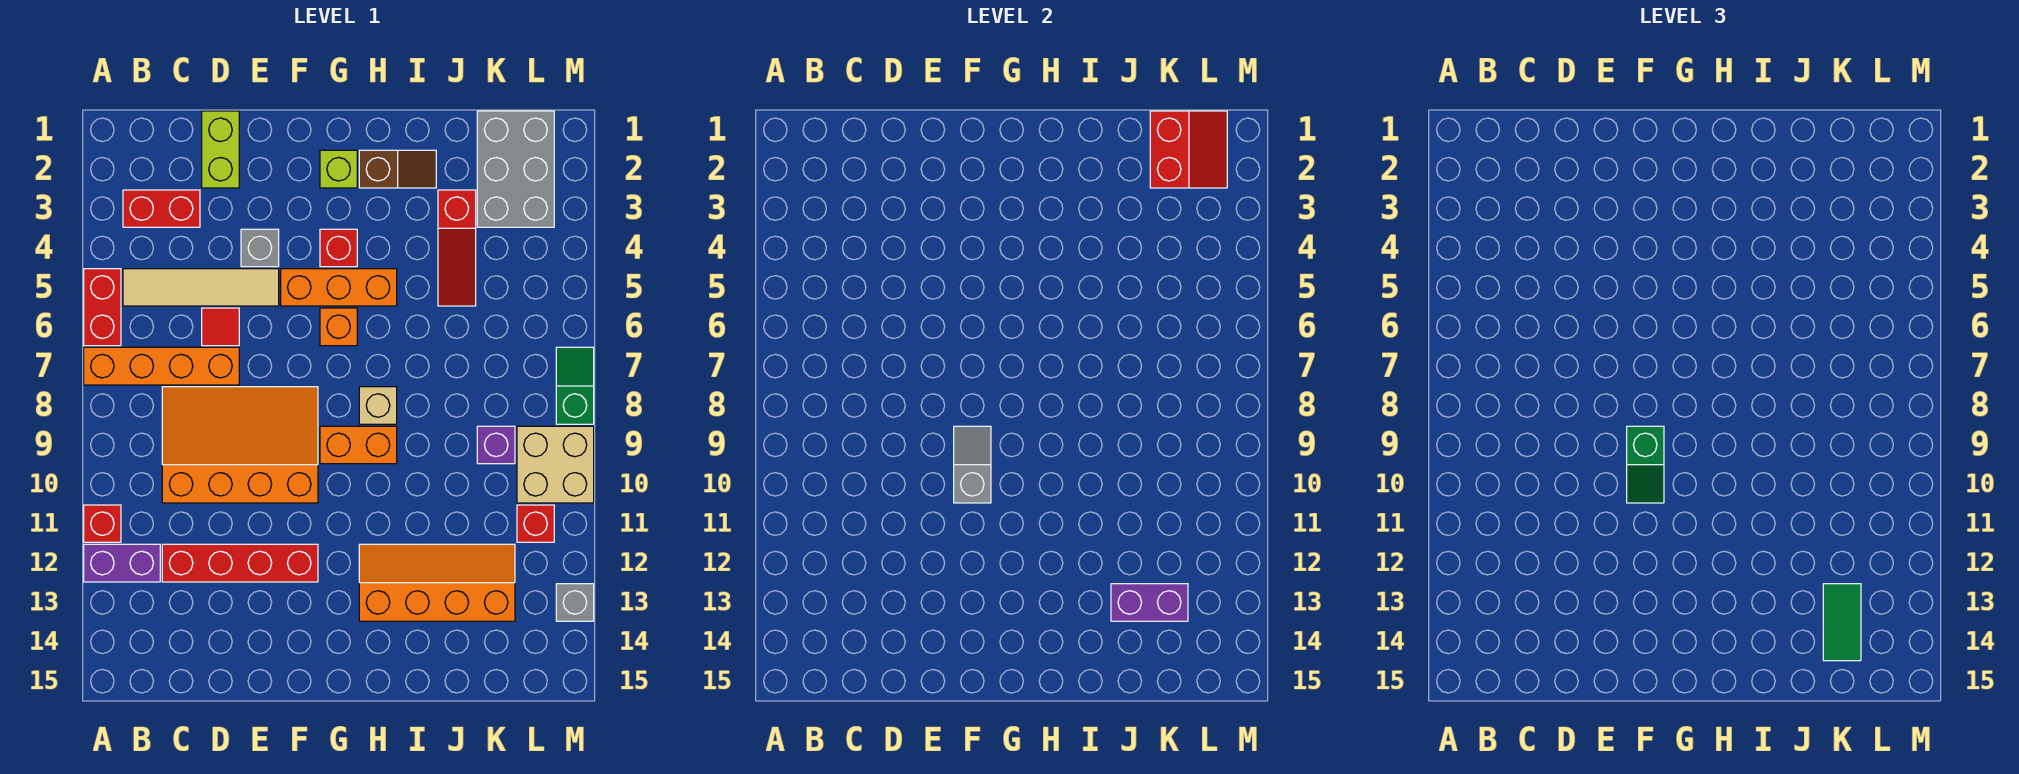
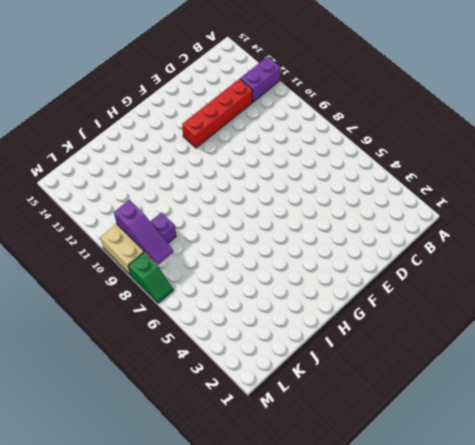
purple slope L8:L10 level 2 top 10 -> none
none -> red brick A5:A6 level 1
none -> orange brick A7:D7 level 1
none -> red brick A11 level 1
none -> red brick B3:C3 level 1

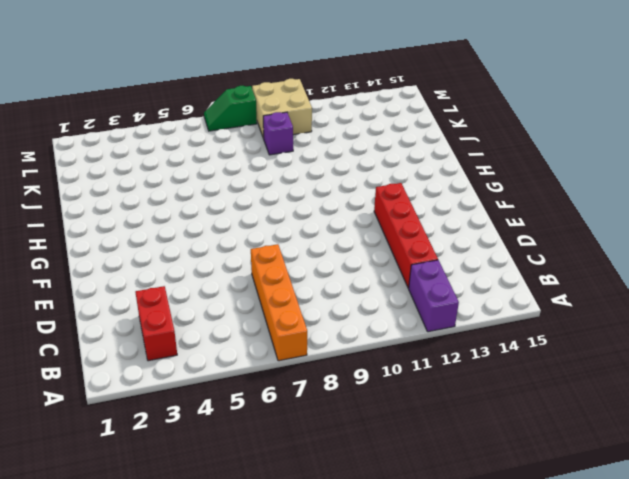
none -> red brick A5:A6 level 1
none -> red brick A11 level 1
none -> tan tile B5:E5 level 1
none -> orange slope C8:F10 level 1 top 10

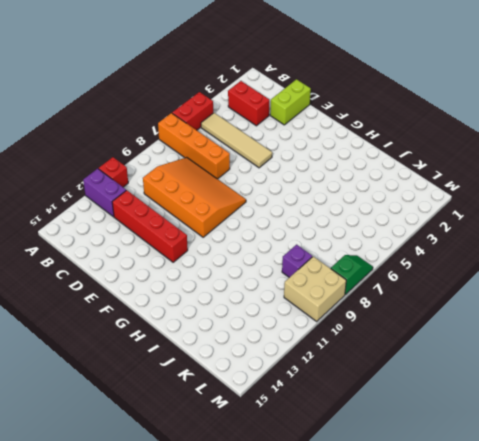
none -> red tile D6 level 1
none -> grey brick E4 level 1
none -> orange brick F5:H5 level 1
none -> lime brick G2 level 1

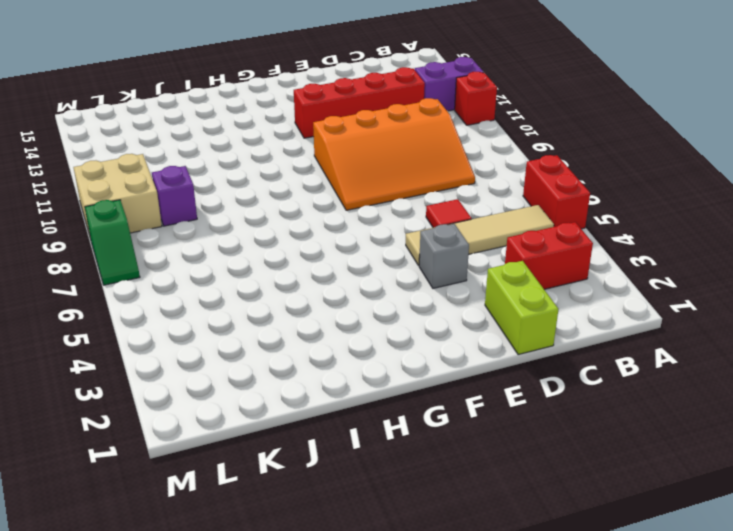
none -> orange brick A7:D7 level 1
none -> orange brick F5:H5 level 1
none -> lime brick G2 level 1
none -> red brick G4 level 1

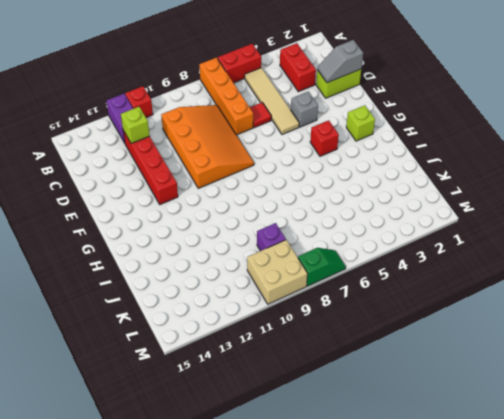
lime brick C12 level 2 -> none
grey slope D1:D2 level 2 top 1 -> grey slope F9:F10 level 2 top 10
none -> orange brick F5:H5 level 1
none -> orange brick G6 level 1
none -> orange brick G9:H9 level 1
none -> brown slope H2:I2 level 1 top H

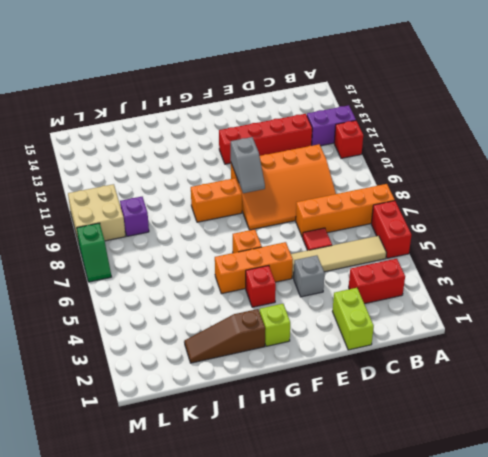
brown slope H2:J2 level 1 top H -> brown slope H2:I2 level 1 top H
none -> tan brick H8 level 1
none -> orange slope H12:K13 level 1 top 13
none -> red slope J3:J5 level 1 top 3
none -> grey brick K1:L3 level 1

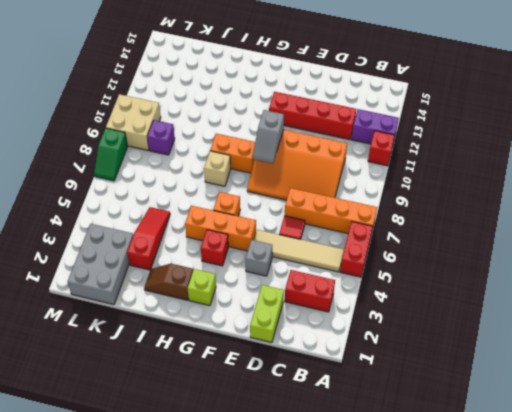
none -> orange slope H12:K13 level 1 top 13
none -> red brick L11 level 1
none -> grey brick M13 level 1
none -> purple brick J13:K13 level 2

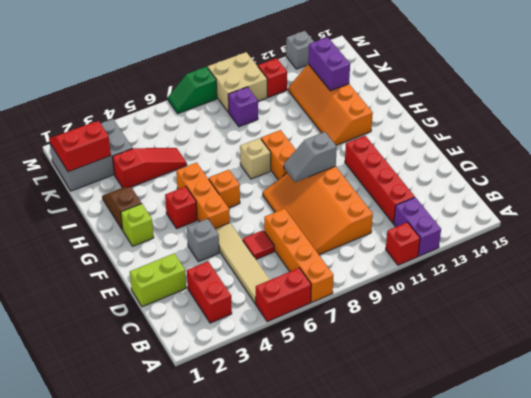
none -> green slope F9:F10 level 3 top 9
none -> green tile K13:K14 level 3

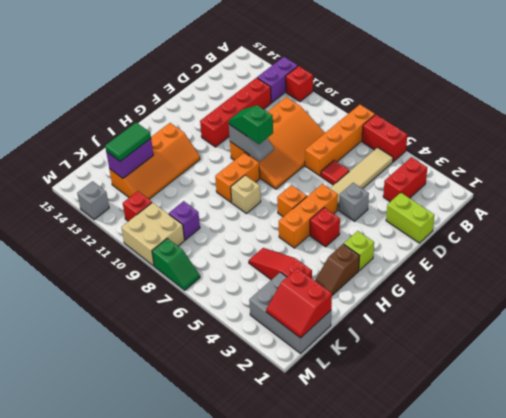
green tile J13:K13 level 3 -> green tile K13:K14 level 3

